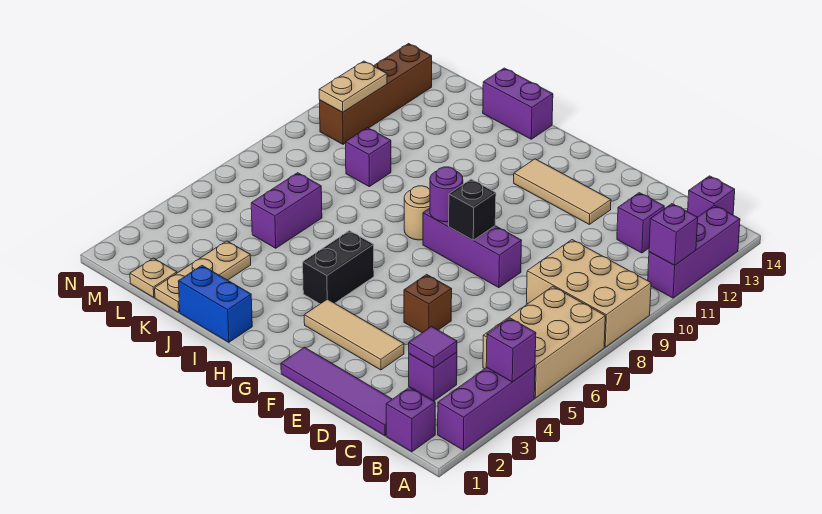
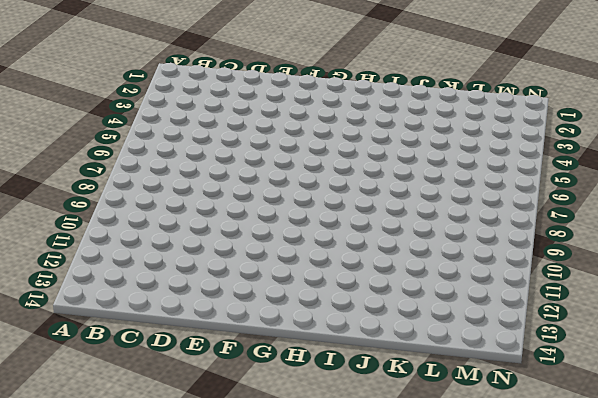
none -> purple brick A2:A4 level 1
none -> tan brick A5:B7 level 1
none -> tan brick A8:C9 level 1

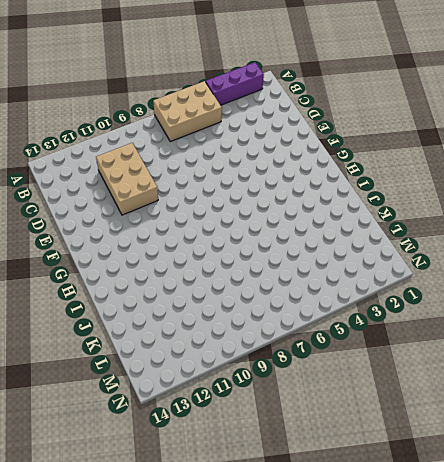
tan brick C10:E11 level 1 -> tan brick A8:C9 level 1
none -> purple brick A11:A13 level 1
none -> purple brick B1 level 1
none -> purple brick B14 level 1

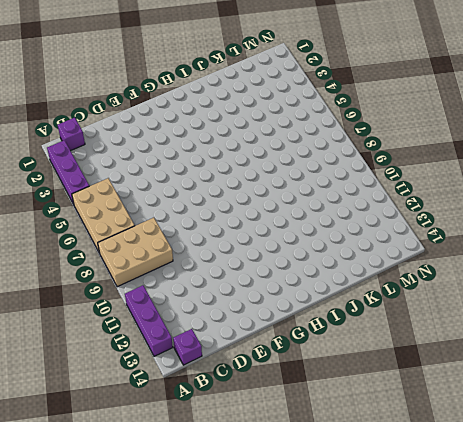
none -> purple tile C1:F1 level 1
none -> purple brick C3 level 1
none -> purple brick C12 level 1

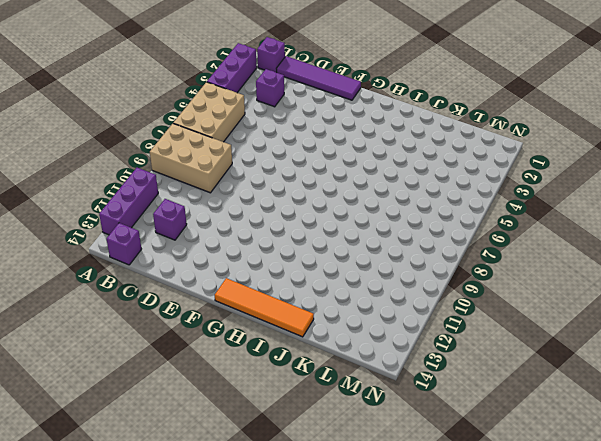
orange tile G14:J14 level 1 -> purple brick I14:J14 level 1
none -> tan tile E3:G3 level 1
none -> brown brick E5 level 1
none -> purple brick E8:G8 level 1

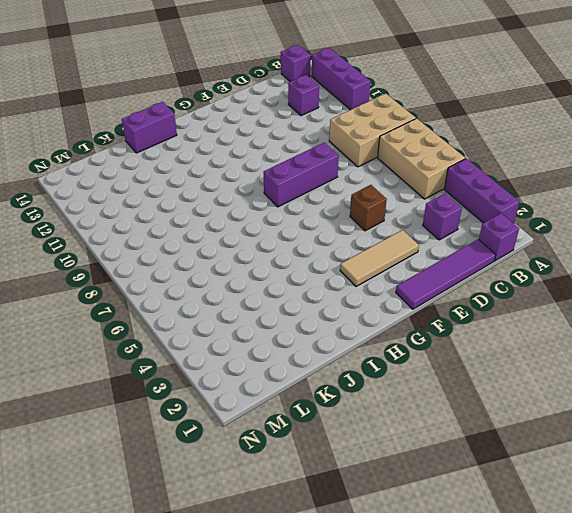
none -> tan tile E12:G12 level 1
none -> black brick H4:H5 level 1
none -> tan round brick H8 level 1

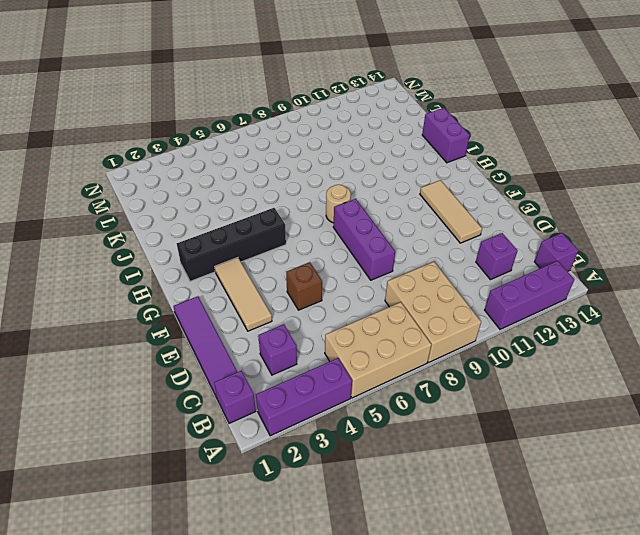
black brick H2:H5 level 1 -> black brick H4:H5 level 1
none -> blue brick I1:J1 level 1
none -> tan plate K1:K3 level 1
none -> purple brick K5:K6 level 1

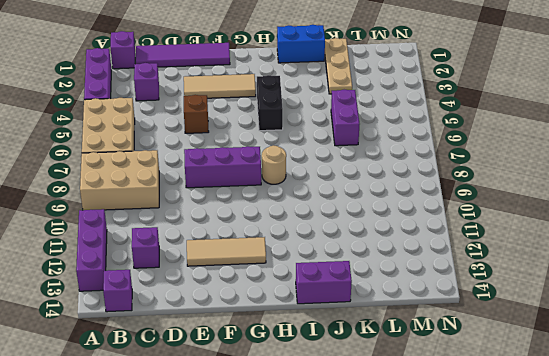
none -> purple brick K9 level 1
none -> tan plate L1 level 1
none -> brown brick M10:M13 level 1

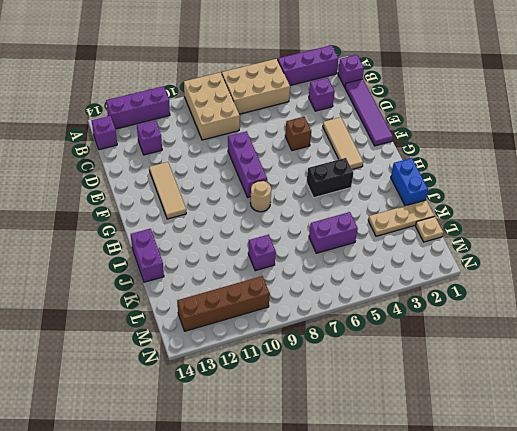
none -> purple brick A4 level 2
none -> purple brick A11 level 2
none -> purple tile C3 level 2

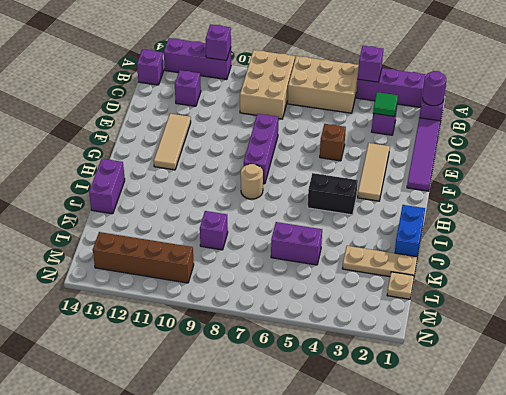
purple round brick B1 level 2 -> purple round brick G8 level 2
green tile C3 level 2 -> purple tile C3 level 2
none -> black brick F8 level 2
none -> tan plate M10:M11 level 2

